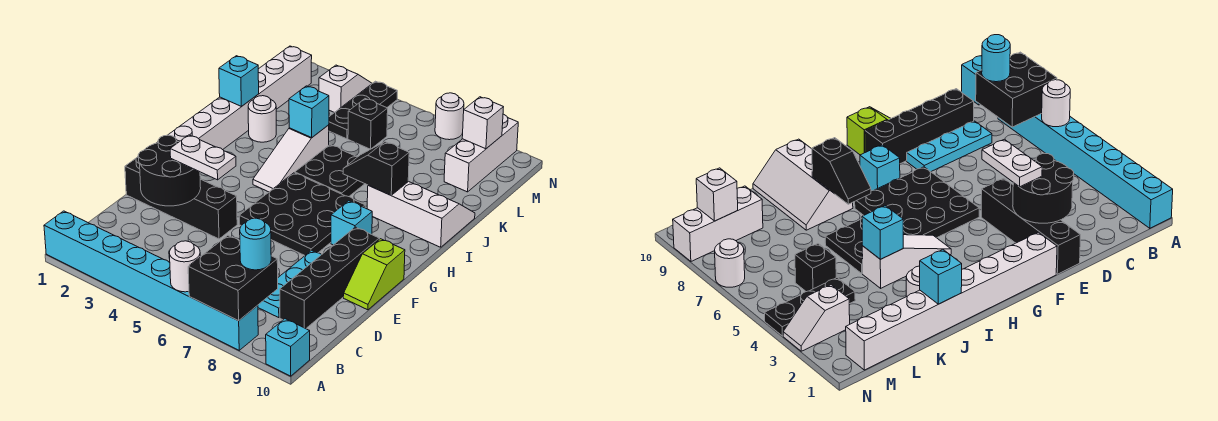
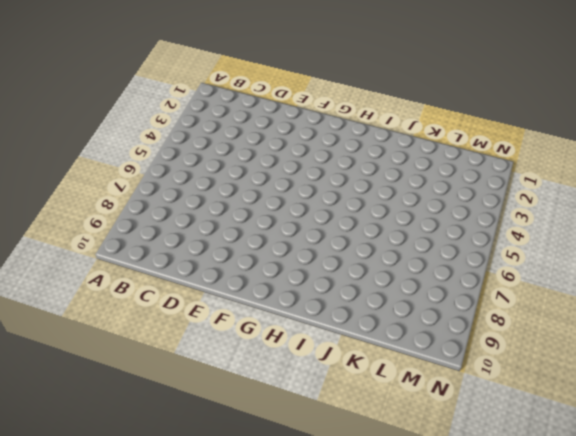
none -> cyan brick A1:A8 level 1
none -> cyan brick A10 level 1
none -> cyan plate C8:E8 level 1

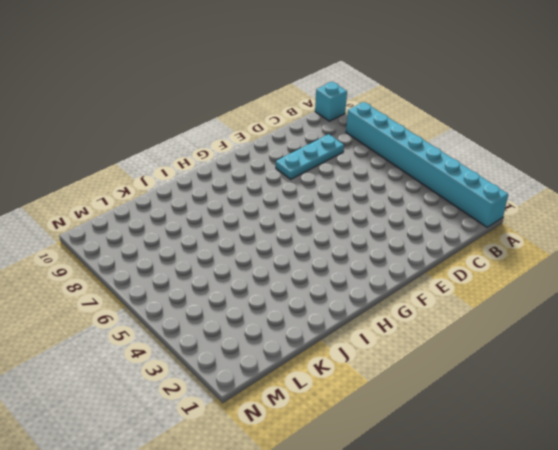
none -> black brick C9:F9 level 1
none -> black brick E1:E4 level 1
none -> lime slope E10:F10 level 1 top F

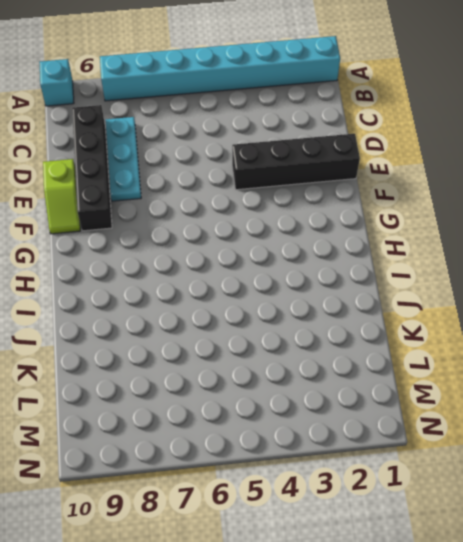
lime slope E10:F10 level 1 top E -> lime slope E10:F10 level 1 top F
none -> white brick F1:M1 level 1
none -> black plate F5:H7 level 1
none -> cyan brick G8 level 1

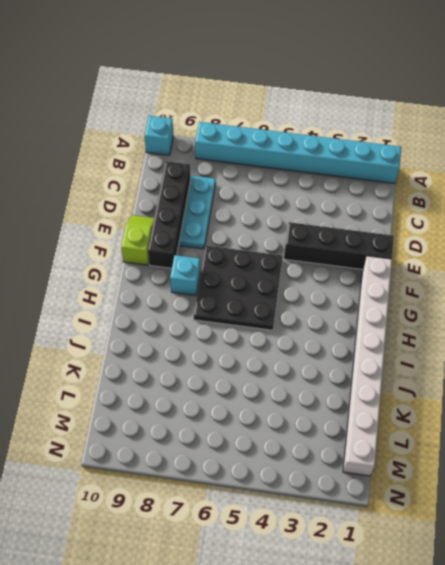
none -> white slope H4:J4 level 1 top J
none -> black plate I5:J6 level 1
none -> white slope I8:J10 level 1 top I

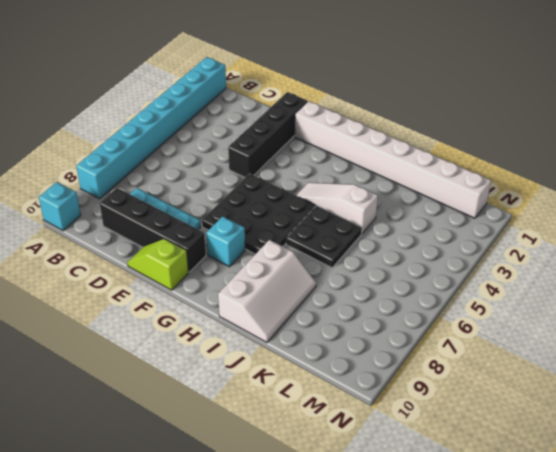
none -> white round brick J2 level 1
none -> black plate L4:N4 level 1
none -> black brick L5 level 1

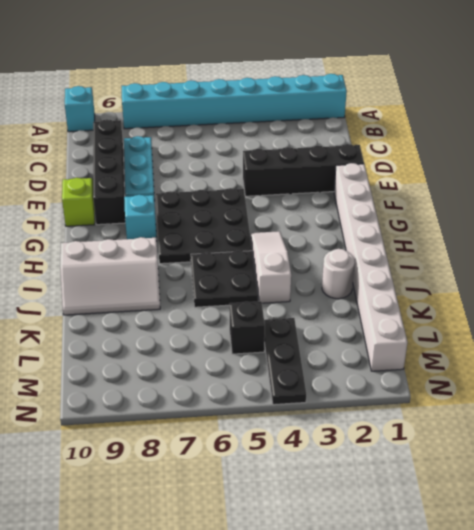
none -> white brick L9:N9 level 1
none -> white slope M3:N3 level 1 top M
none -> white round brick N7 level 1

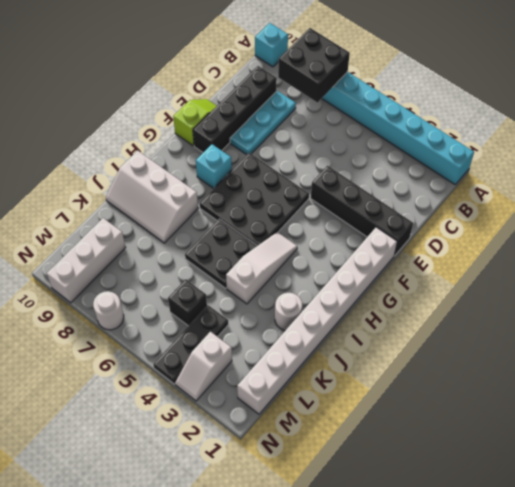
none -> white round brick A6 level 2
none -> black round brick D2:E3 level 2
none -> black slope I7:I8 level 2 top 8

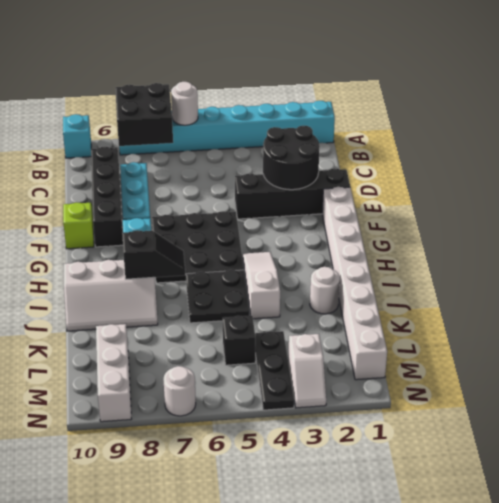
none -> cyan brick J1 level 2
none -> cyan brick J4 level 2
none -> white brick M9 level 2

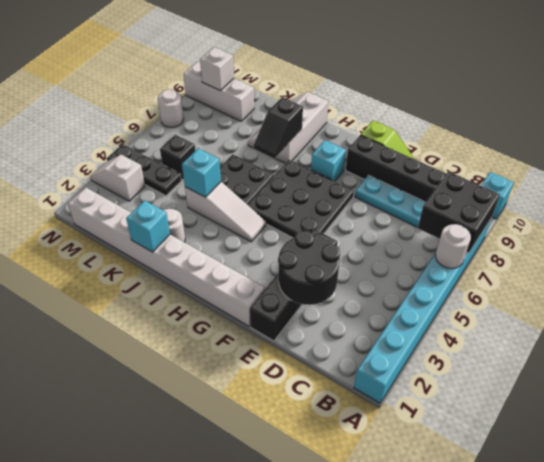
none -> cyan round brick B8 level 3
none -> white plate E3:E4 level 3

